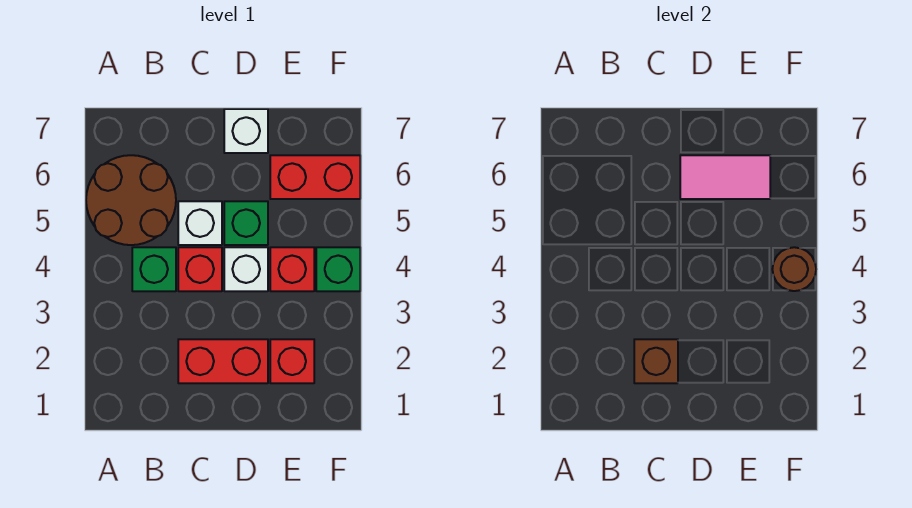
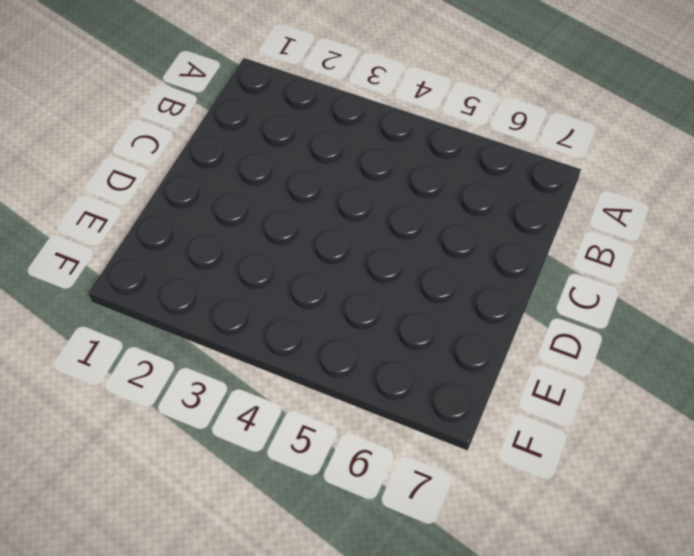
none -> brown round brick A5:B6 level 1
none -> green brick B4 level 1
none -> red brick C2:D2 level 1

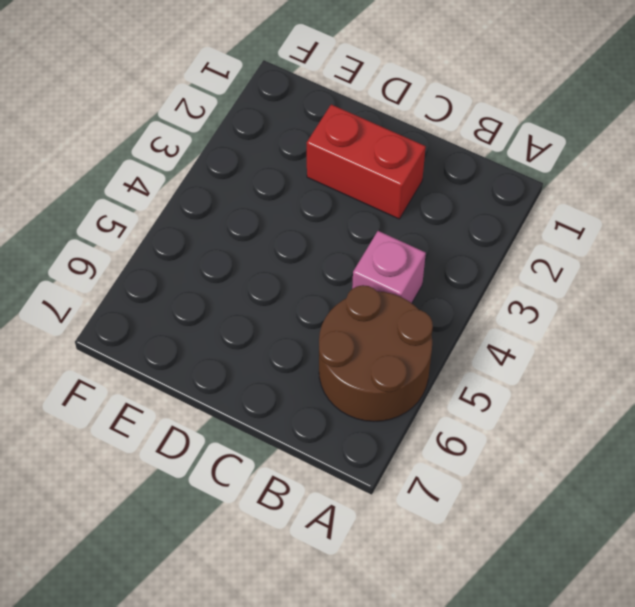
pink brick B4 level 1 -> green brick B4 level 1
none -> red brick C4 level 1
none -> white brick C5 level 1
none -> white brick D4 level 1

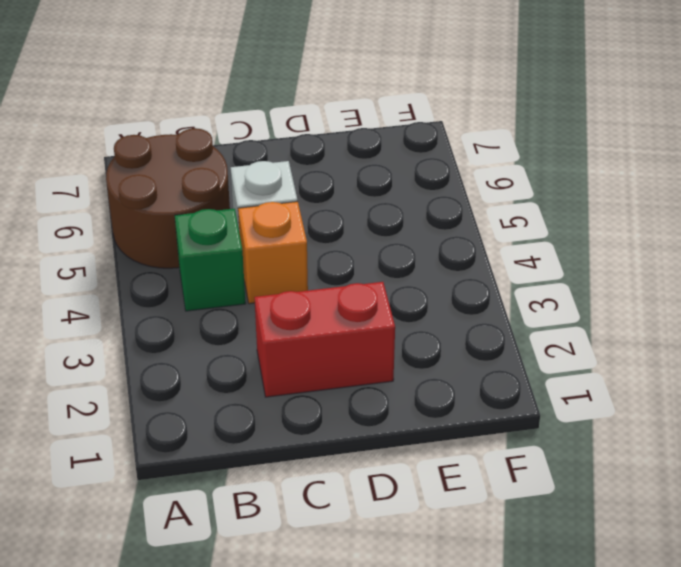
orange brick C4 level 1 -> red brick C4 level 1
none -> white brick D4 level 1
none -> green brick D5 level 1
none -> white brick D7 level 1

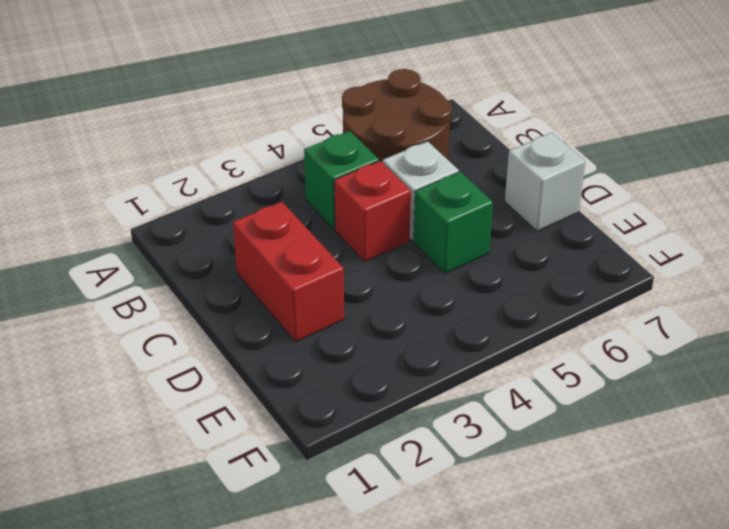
none -> white brick D4 level 1
none -> red brick E2 level 1
none -> red brick E4 level 1

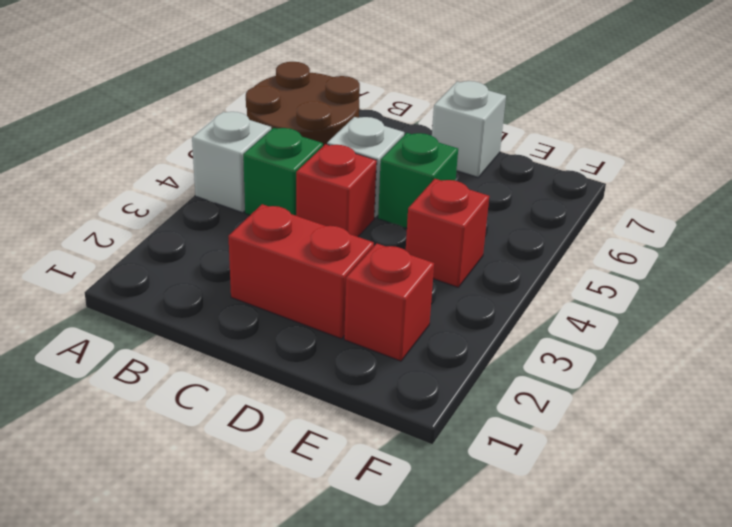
white brick A4 level 1 -> white brick D4 level 1
none -> red brick E6:F6 level 1
none -> green brick F4 level 1
none -> brown brick C2 level 2

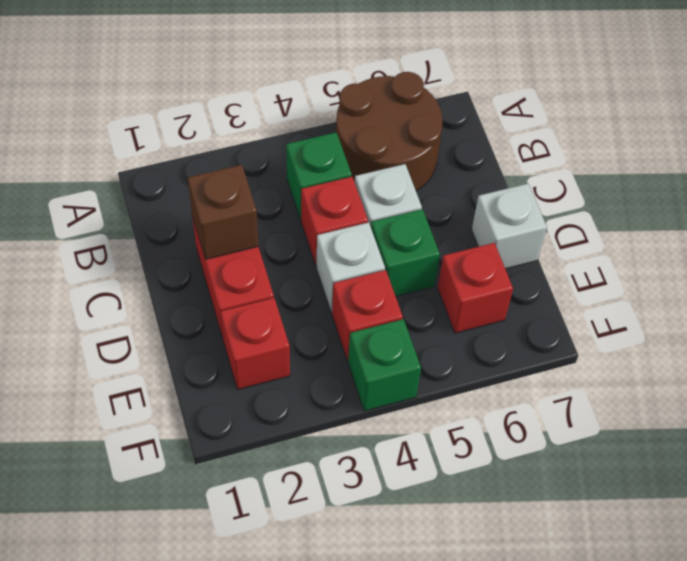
red brick E6 level 1 -> red brick E6:F6 level 1
none -> pink tile D6:E6 level 2
none -> brown round brick F4 level 2

